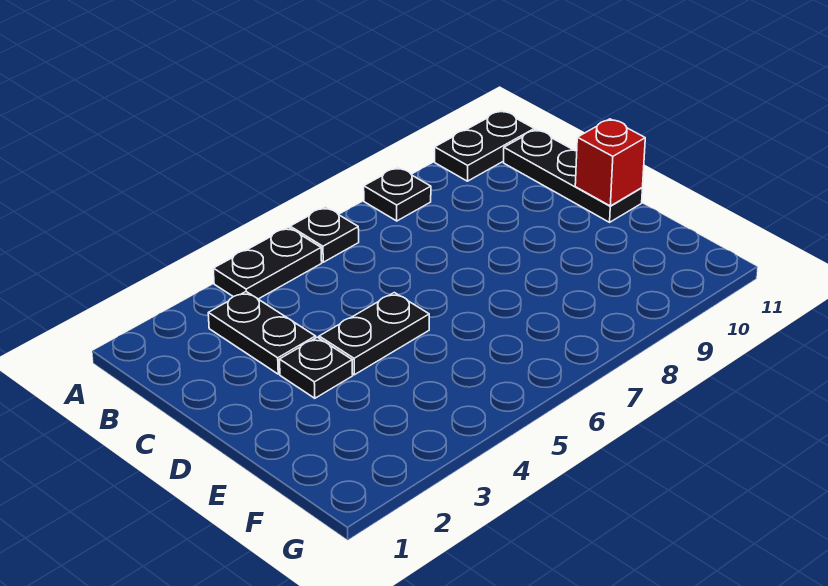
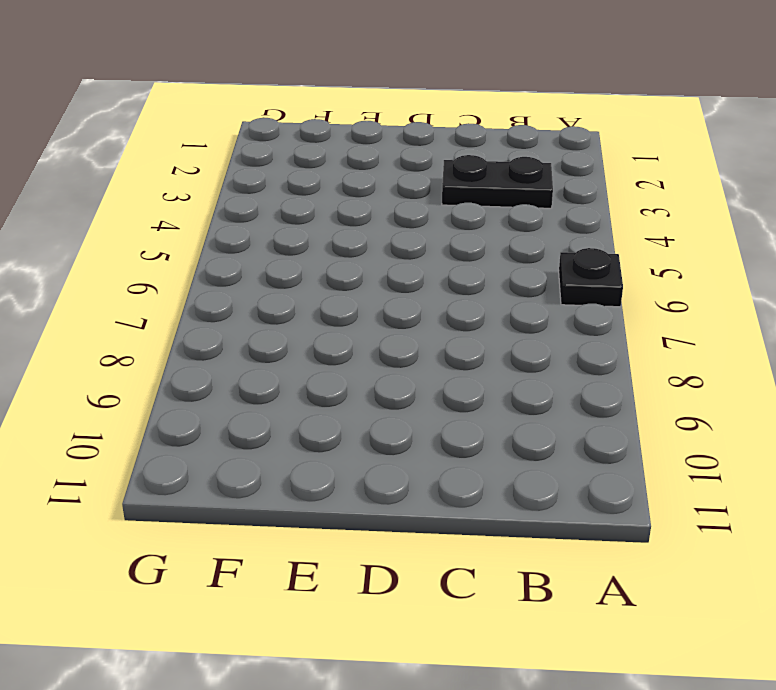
none -> black plate A4:A5 level 1
none -> black plate A8 level 1

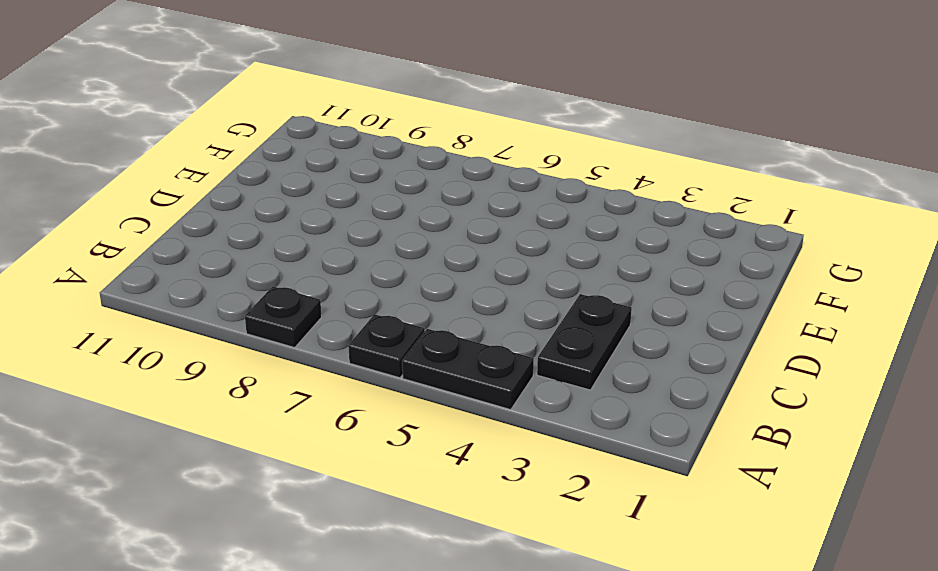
none -> black plate A10:A11 level 1
none -> black plate B11:D11 level 1

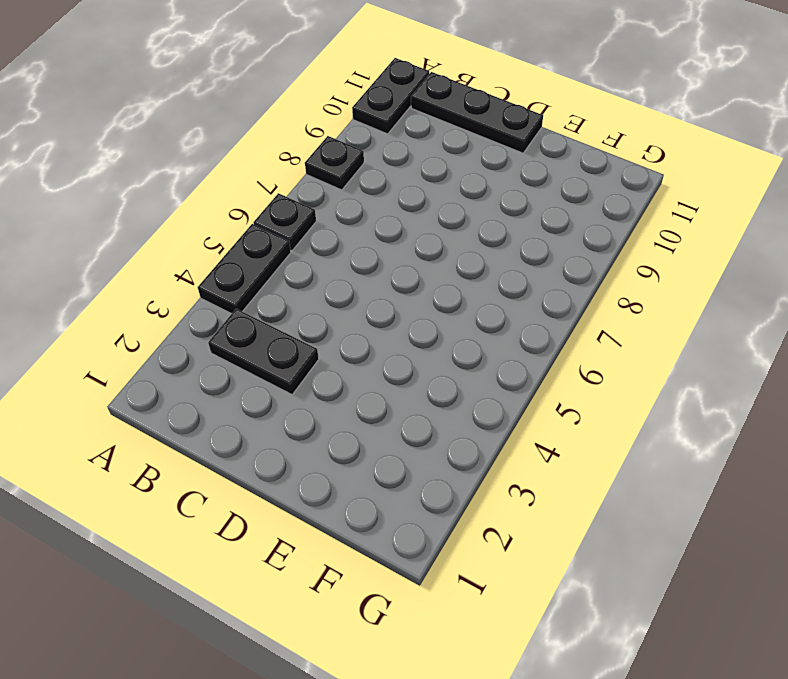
none -> black plate D3 level 1
none -> black plate D4:D5 level 1

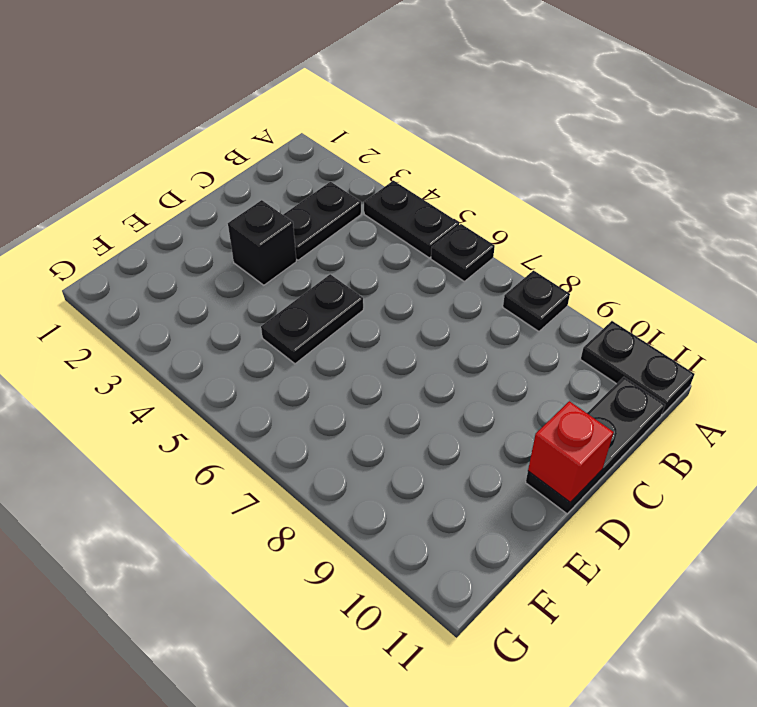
black brick D3 level 1 -> black plate D3 level 1
black plate D5:E5 level 1 -> black plate D4:D5 level 1

